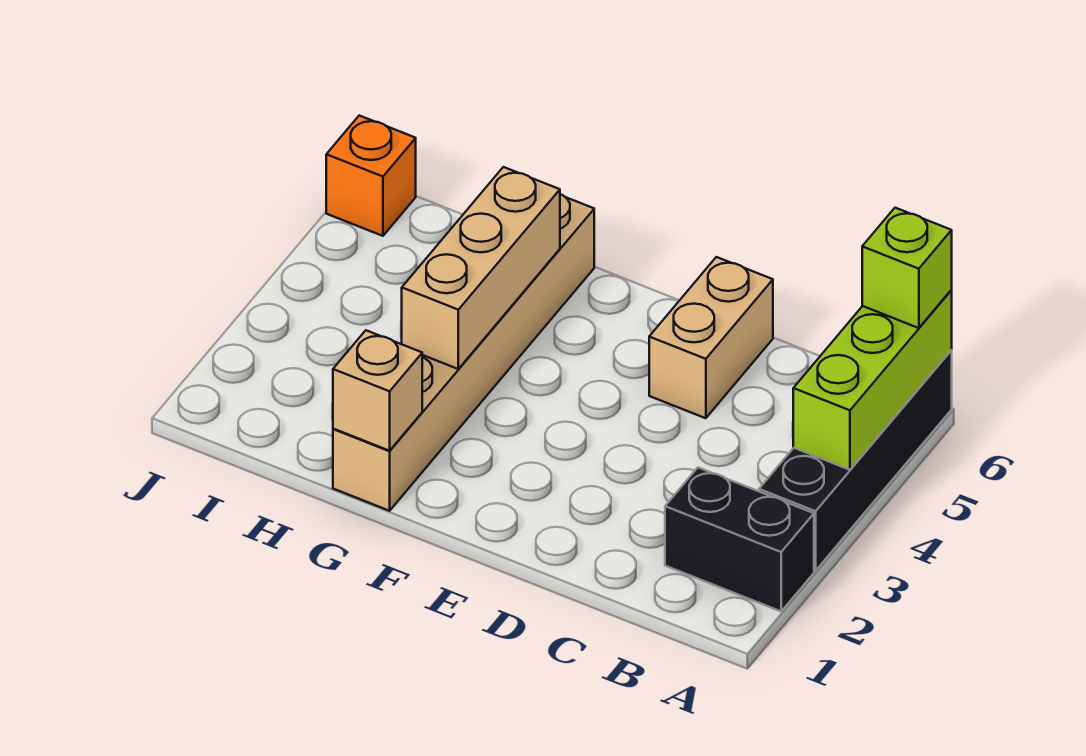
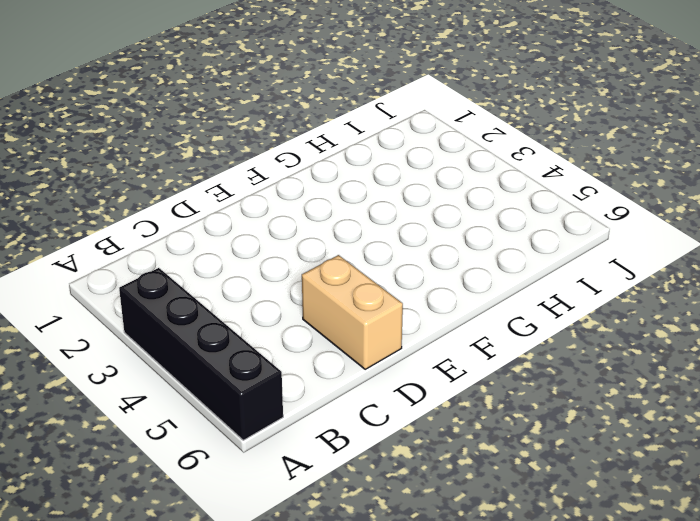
none -> black brick A2:B2 level 1
none -> tan brick G1:G6 level 1

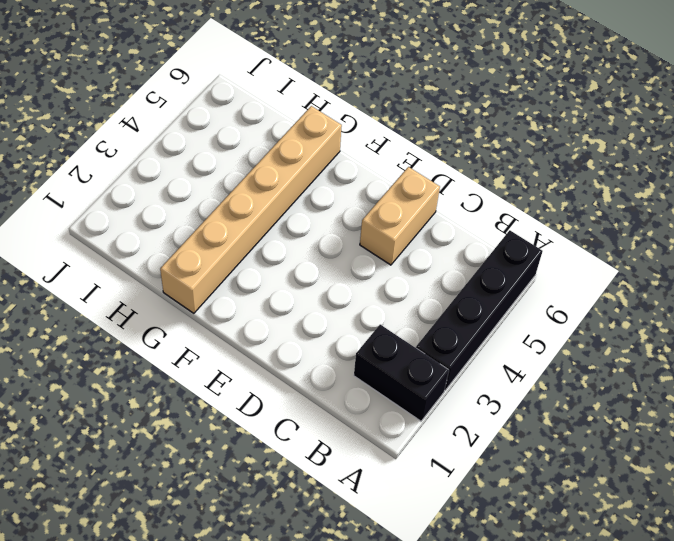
none -> orange brick J6 level 1
none -> lime brick A4:A6 level 2

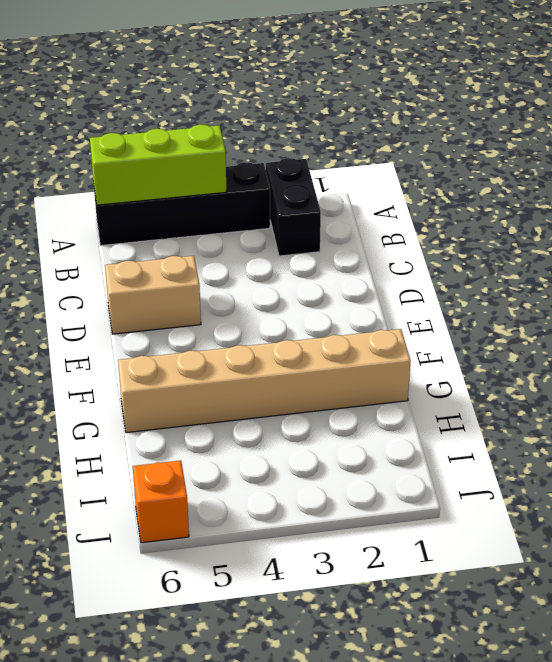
none -> tan brick G1 level 2
none -> tan brick G3:G5 level 2

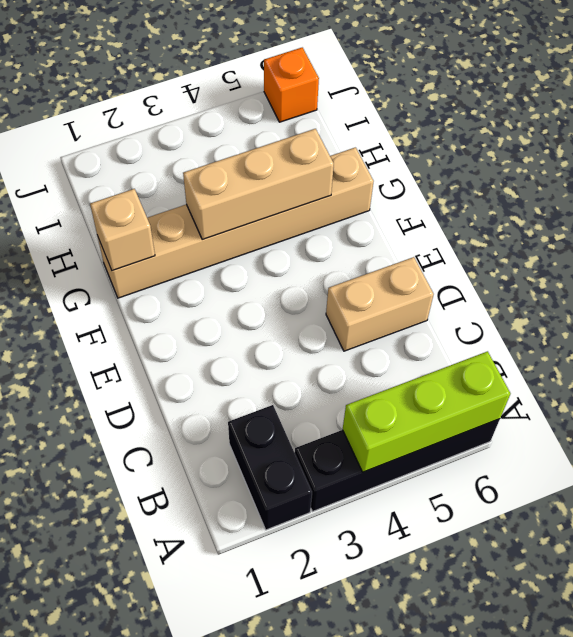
none -> lime brick A6 level 3

